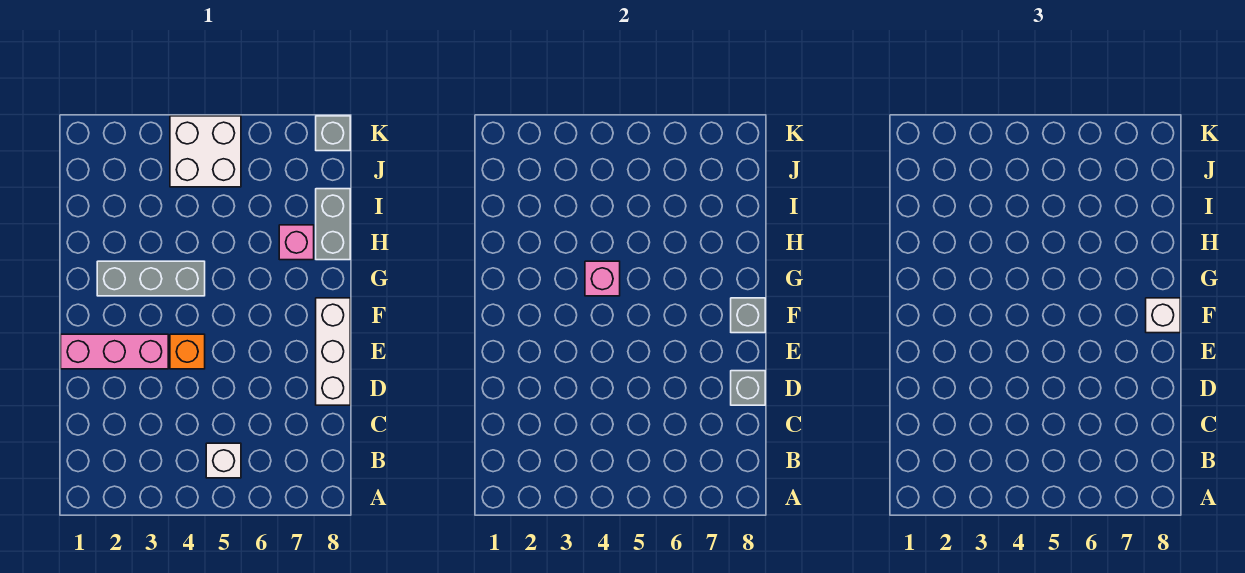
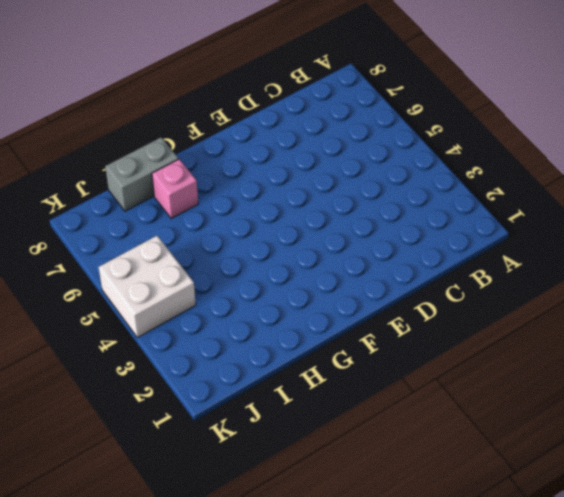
none -> white brick B5 level 1
none -> white brick D8:F8 level 1
none -> pink brick E1:E3 level 1

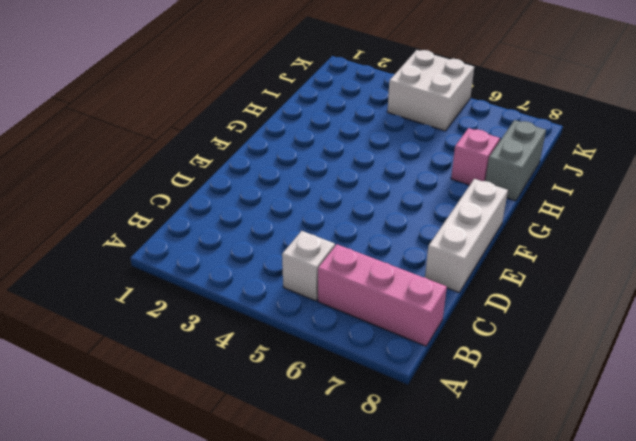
pink brick B6:B8 level 1 -> pink brick E1:E3 level 1
none -> orange brick E4 level 1
none -> grey brick G2:G4 level 1
none -> grey brick K8 level 1

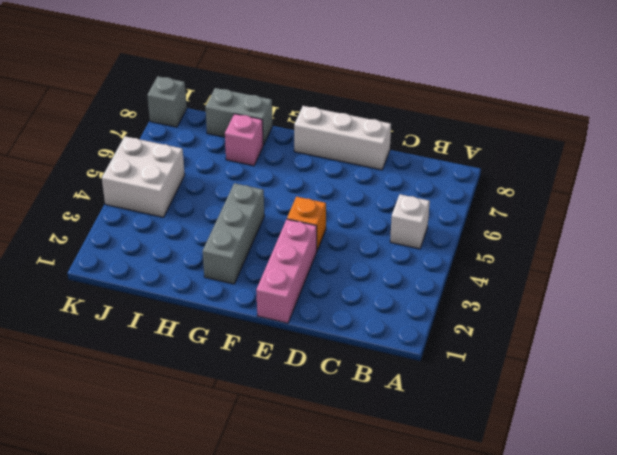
none -> grey brick D8 level 2
none -> grey brick F8 level 2
none -> pink brick G4 level 2

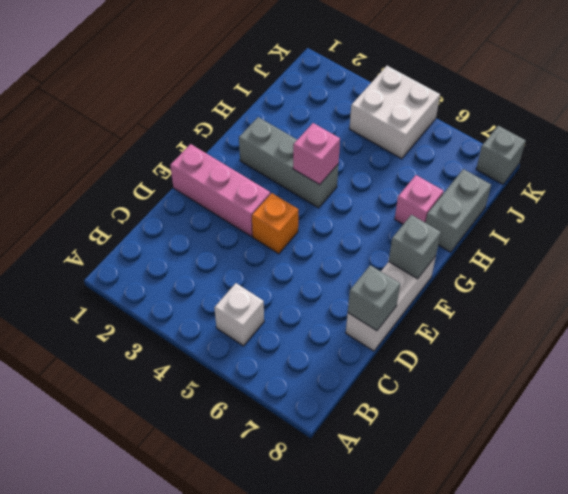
none -> white brick F8 level 3

